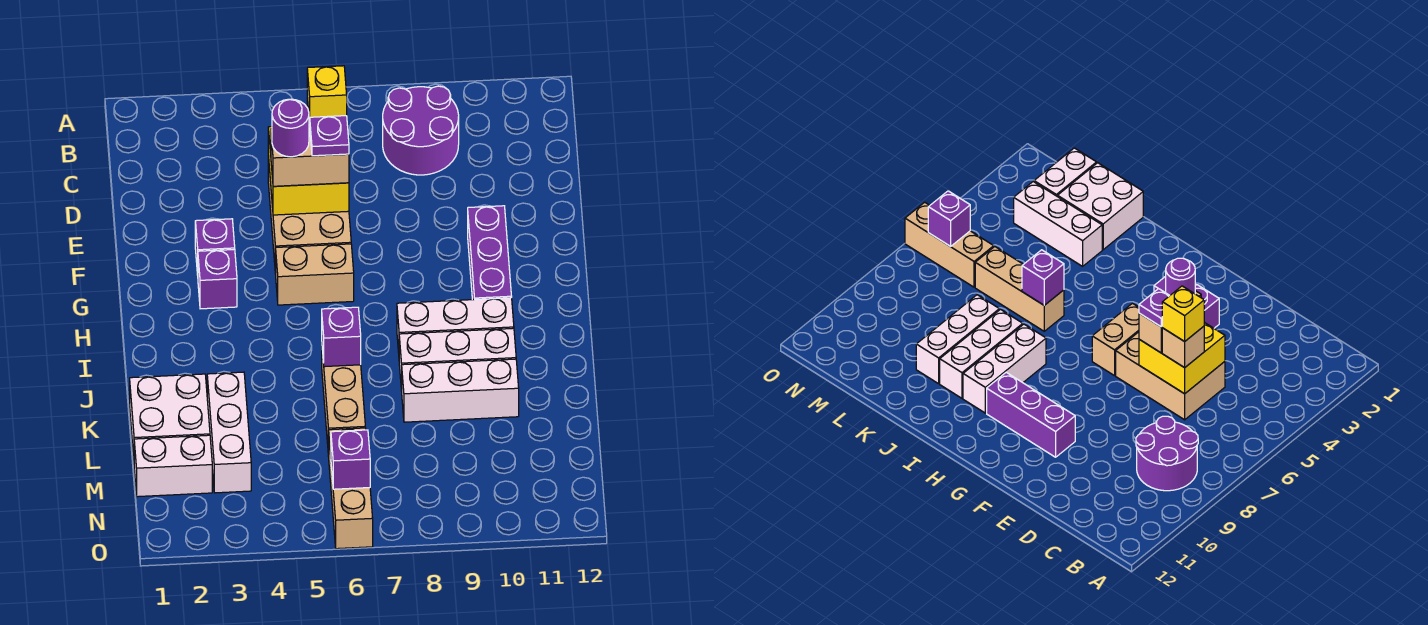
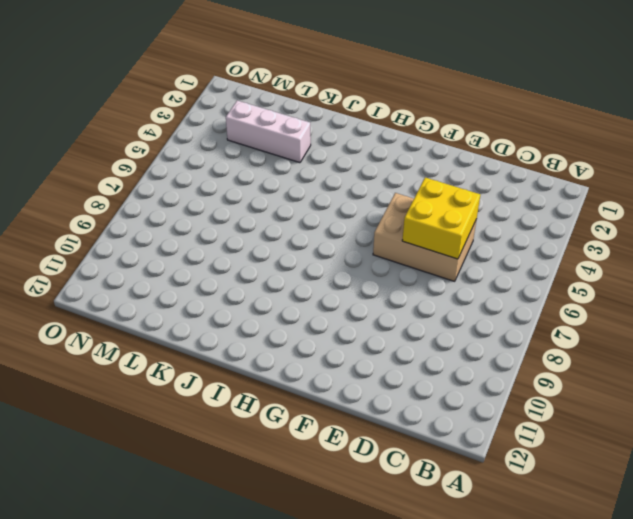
none -> purple round brick B8:C9 level 1
none -> purple brick F3 level 1
none -> purple brick F10:H10 level 1

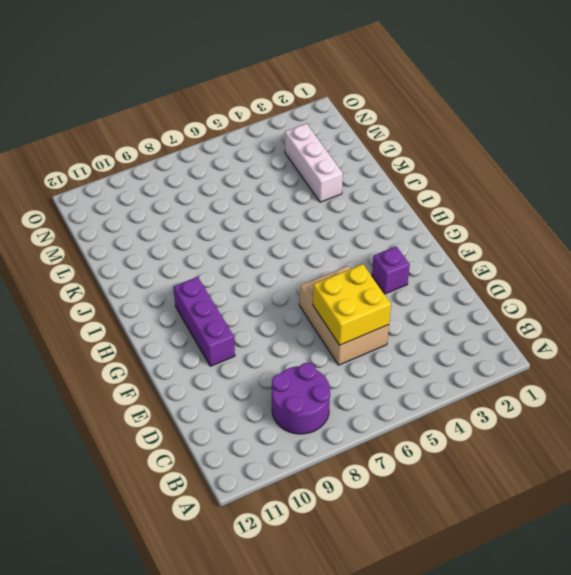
none -> purple brick G3 level 1
none -> tan brick G5:G6 level 1
none -> white brick I8:I10 level 1

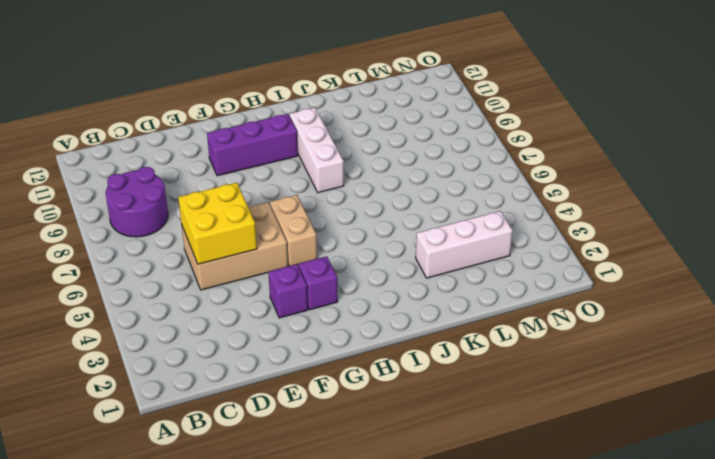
none -> tan brick J6:L6 level 1
none -> white brick J8:J10 level 1
none -> white brick K1:L2 level 1

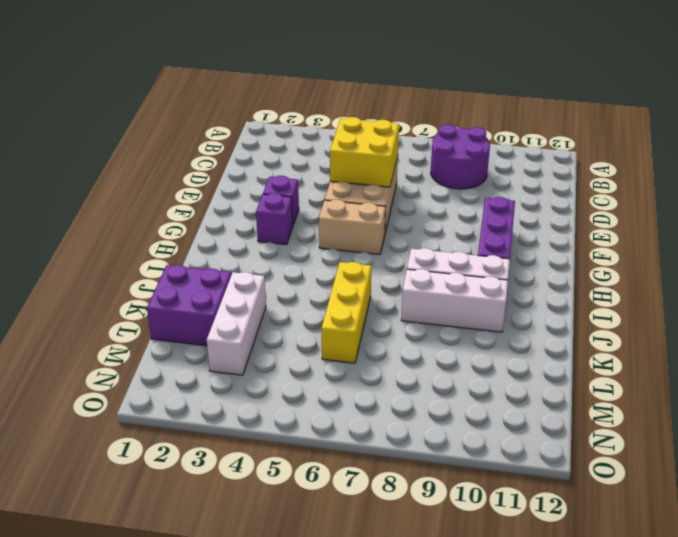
yellow brick J6:L6 level 1 -> tan brick J6:L6 level 1
purple brick K1:L2 level 1 -> white brick K1:L2 level 1
none -> white brick K8:K10 level 1
none -> white brick M1:M2 level 1
none -> tan brick M6:O6 level 1

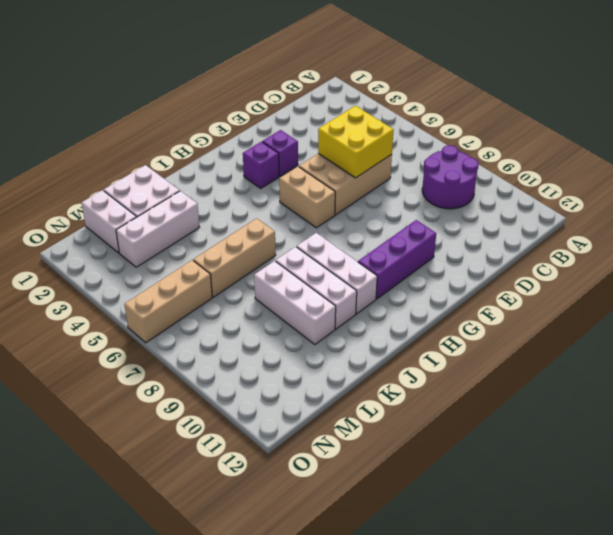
none -> purple brick J6 level 2
none -> purple brick N6 level 2
none -> tan brick D6 level 3

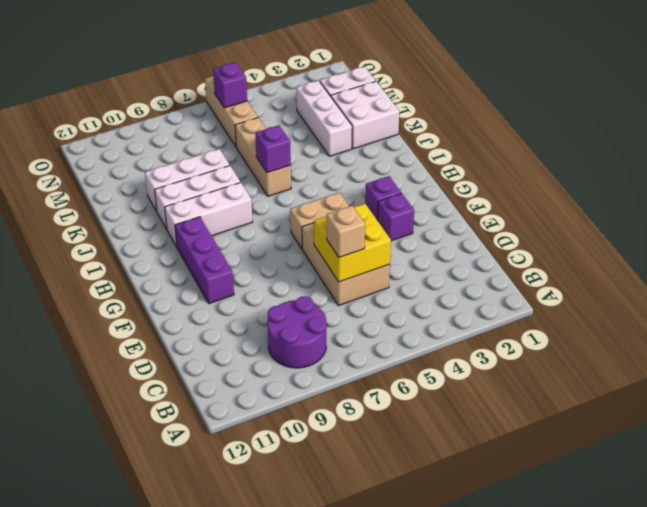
none -> tan brick E5:E6 level 3
none -> yellow brick D6 level 4
none -> purple round brick E5 level 4

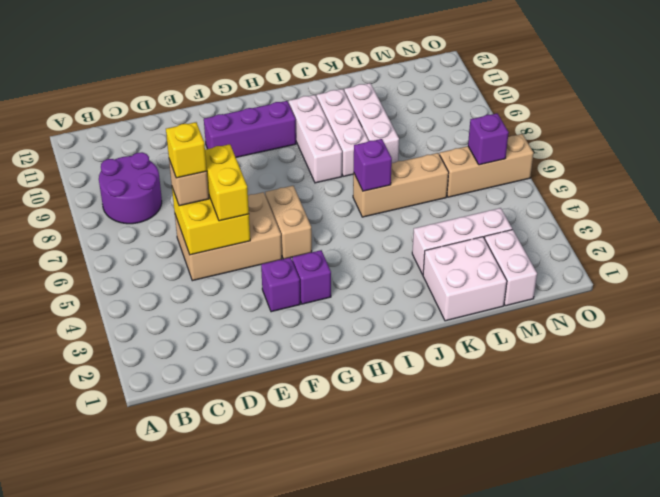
yellow brick E5:E6 level 3 -> tan brick E5:E6 level 3
none -> purple round brick E5 level 4
none -> purple plate E6 level 4

